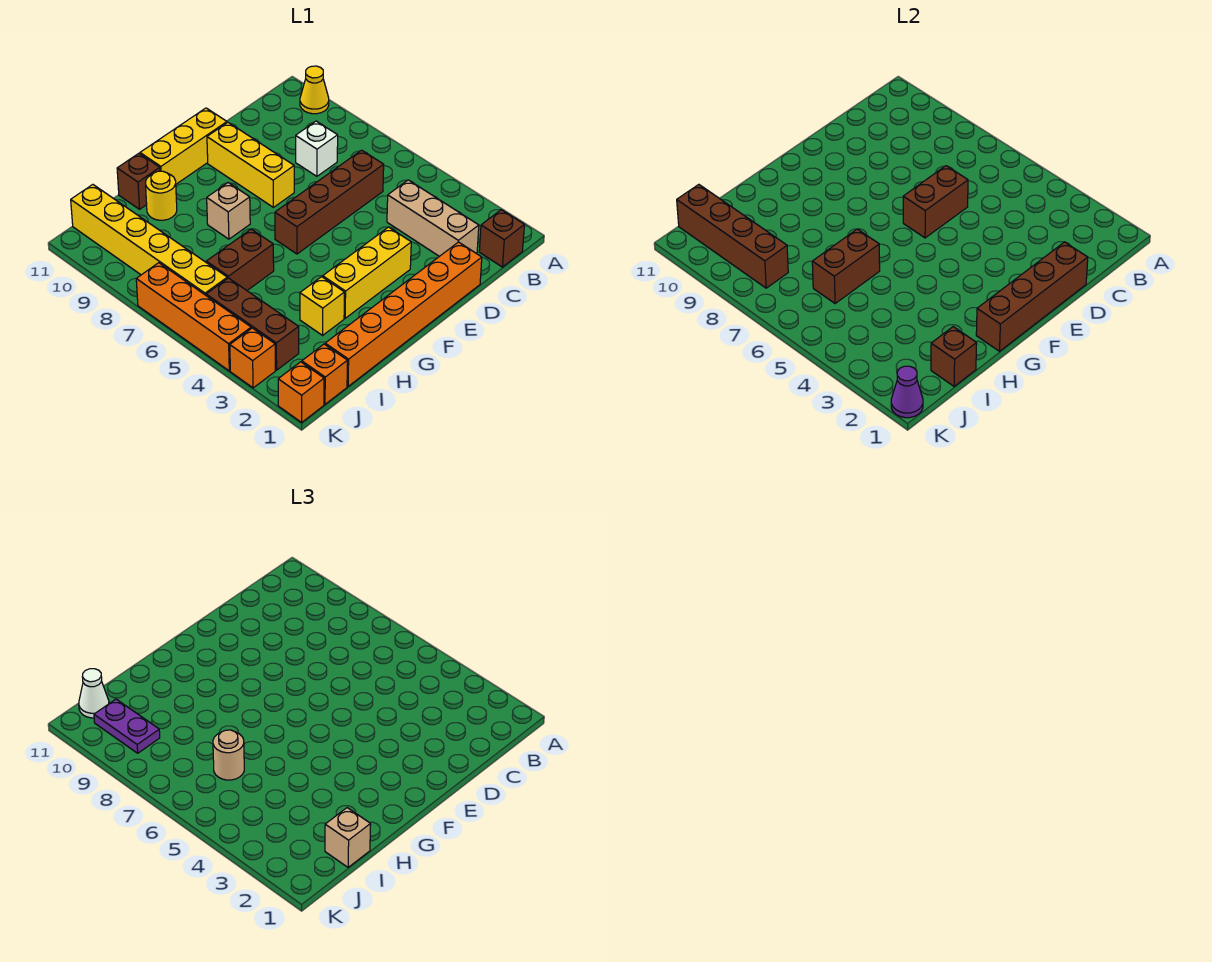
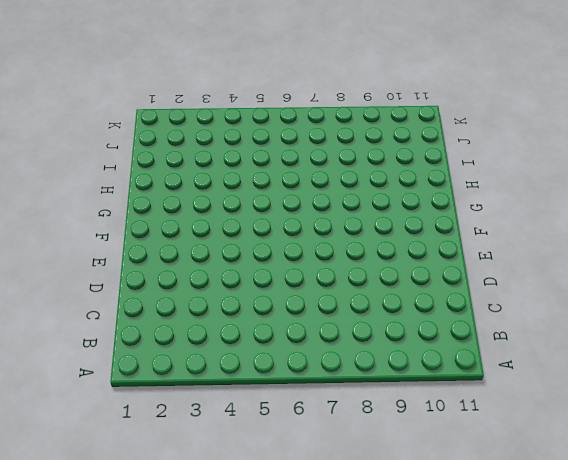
none -> yellow cone A10 level 1
none -> brown brick B1 level 1
none -> tan brick C2:C4 level 1
none -> brown brick C6:F6 level 1

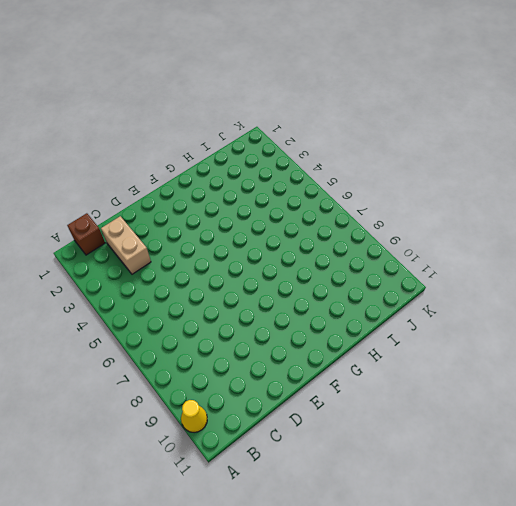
tan brick C2:C3 level 1 -> tan brick C2:C4 level 1
none -> brown brick C6:F6 level 1
none -> white brick C8 level 1
none -> orange brick D1:I1 level 1
none -> yellow brick E3:G3 level 1

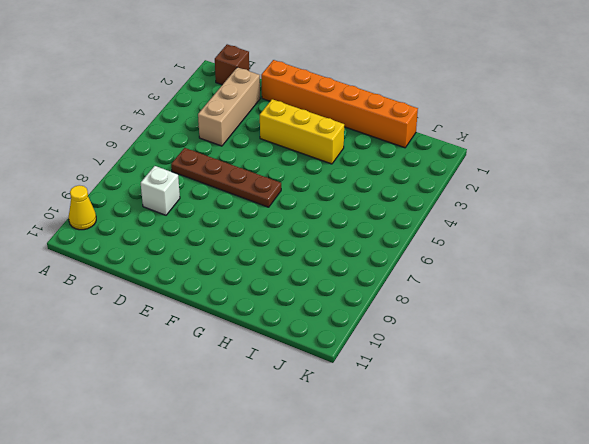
brown plate C6:F6 level 1 -> brown brick C6:F6 level 1
none -> yellow brick E8:E10 level 1
none -> yellow brick E11:G11 level 1
none -> tan brick G8 level 1
none -> yellow brick H3 level 1

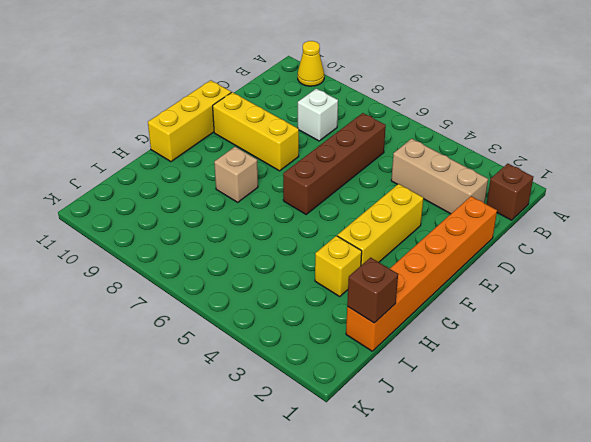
none -> brown brick H6:I6 level 1
none -> yellow round brick H10 level 1
none -> brown brick H11 level 1
none -> orange brick J1 level 1

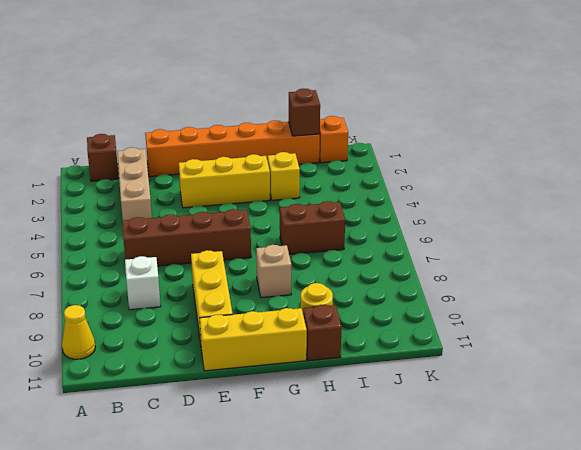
none -> brown brick J3:J5 level 1
none -> yellow brick J6:J11 level 1
none -> orange brick K1 level 1
none -> orange brick K3 level 1

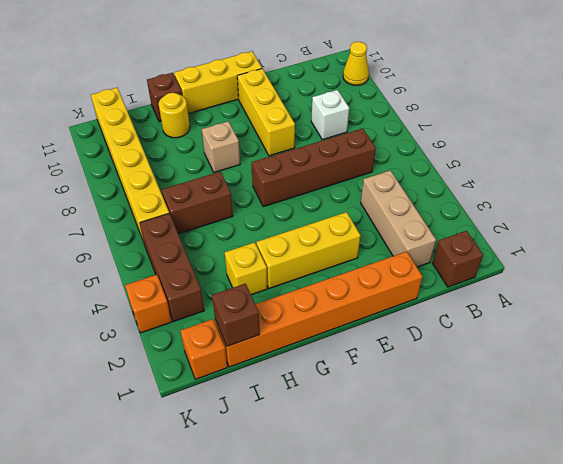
none -> orange brick K1 level 1
none -> orange brick K4:K7 level 1
none -> brown brick D1:G1 level 2
none -> brown brick D6:E6 level 2

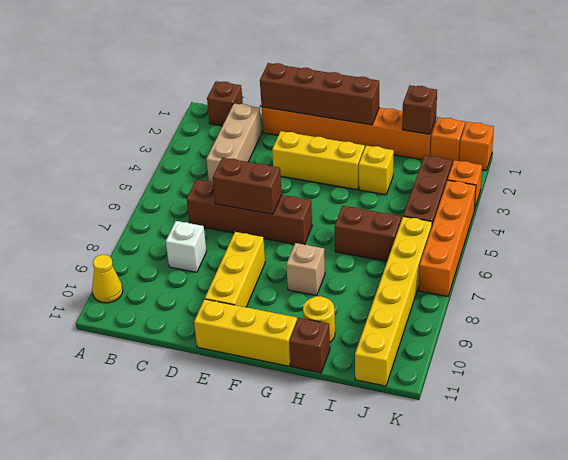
none -> brown brick H6:I6 level 2
none -> brown brick J8:J11 level 2
none -> purple cone K1 level 2
none -> tan brick I1 level 3

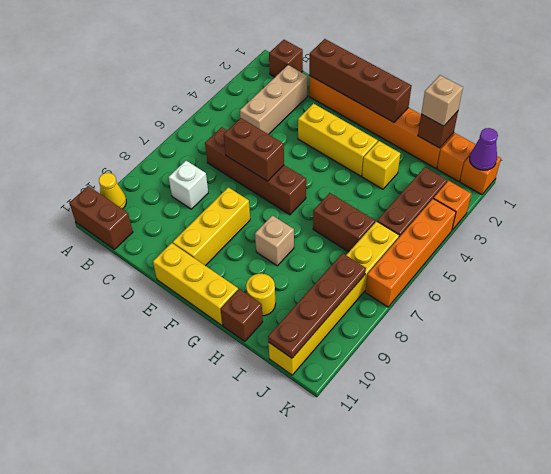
brown brick A11:B11 level 1 -> brown brick H6:I6 level 2
brown plate J8:J11 level 2 -> brown brick J8:J11 level 2
none -> tan round brick I6 level 3
none -> purple plate J9:J10 level 3
none -> white cone J11 level 3

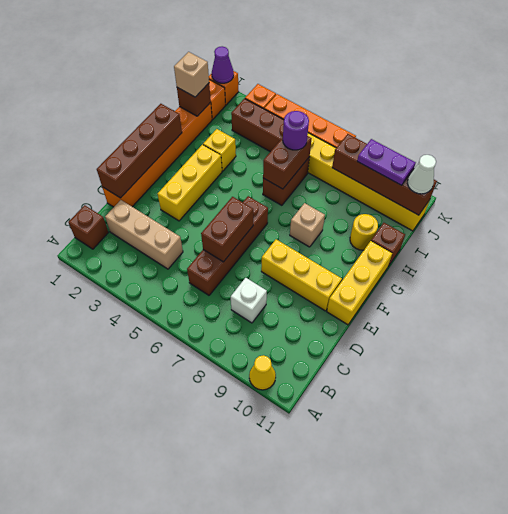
purple round brick I6 level 3 -> tan round brick I6 level 3

